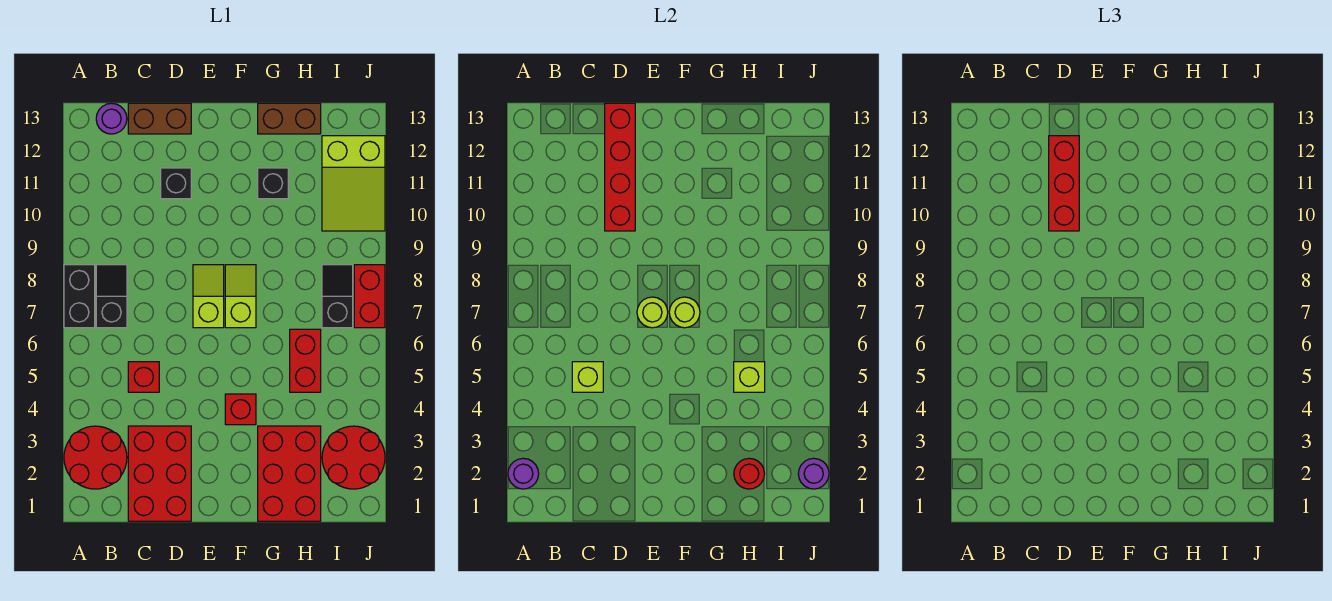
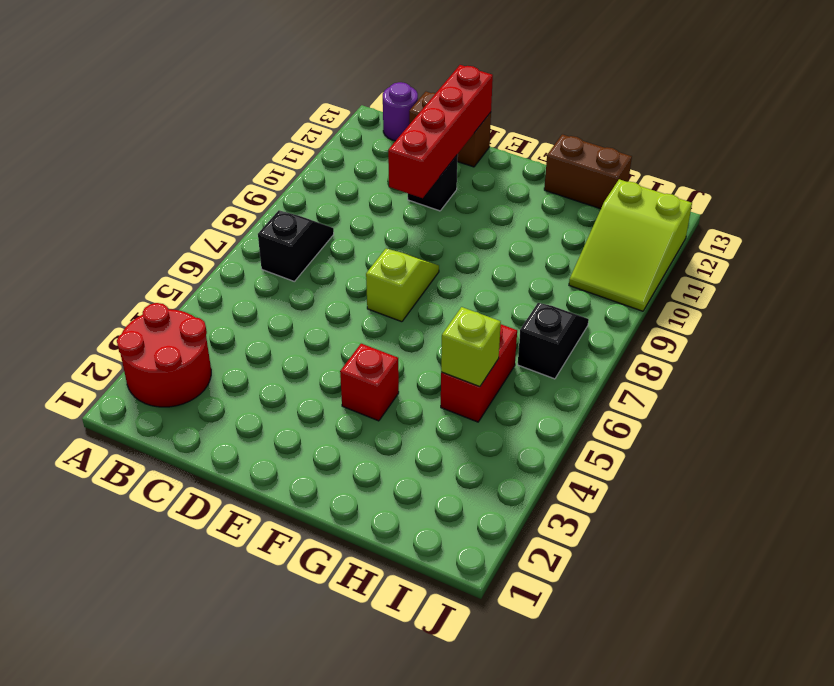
none -> black brick A7:A8 level 1
none -> red brick C1:D3 level 1
none -> red brick C5 level 1

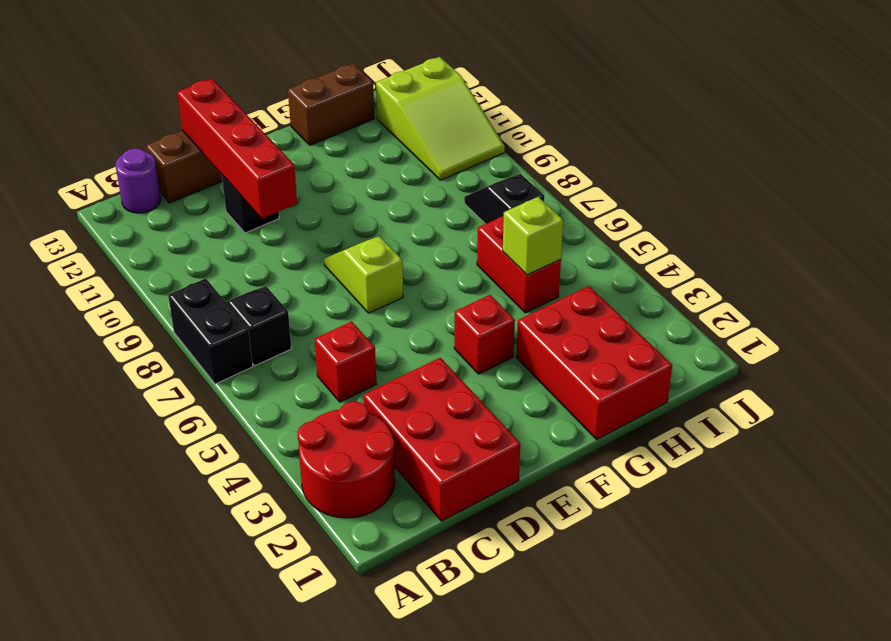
none -> lime slope F7:F8 level 1 top 7
none -> black brick G11 level 1
none -> red round brick I2:J3 level 1

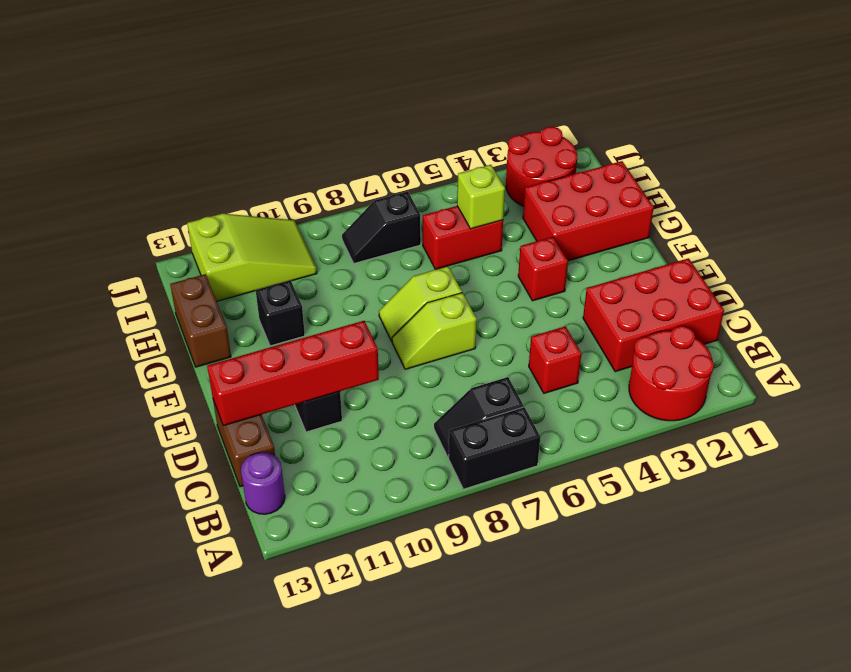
none -> red brick J7:J8 level 1
none -> purple round brick A2 level 2
none -> lime brick C5 level 2

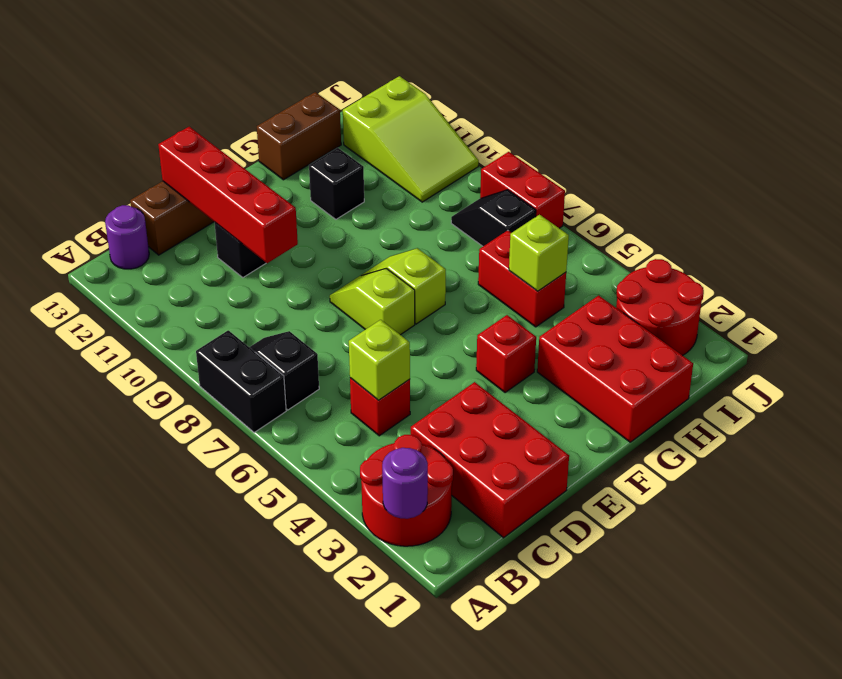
none -> lime round brick E7 level 2
none -> lime round brick F7 level 2
none -> red round brick H2 level 2

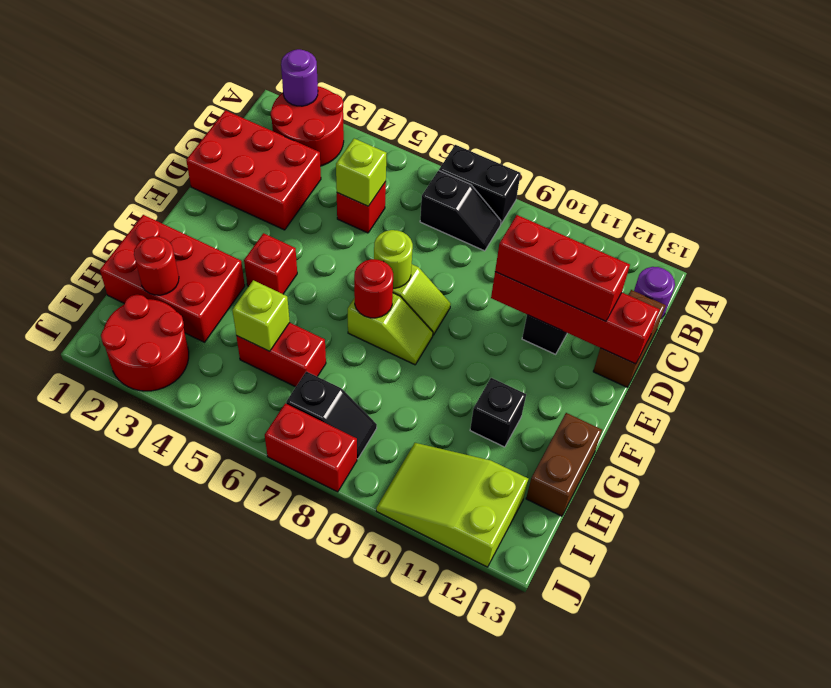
red round brick F7 level 2 -> lime round brick F7 level 2
none -> purple round brick J2 level 2

